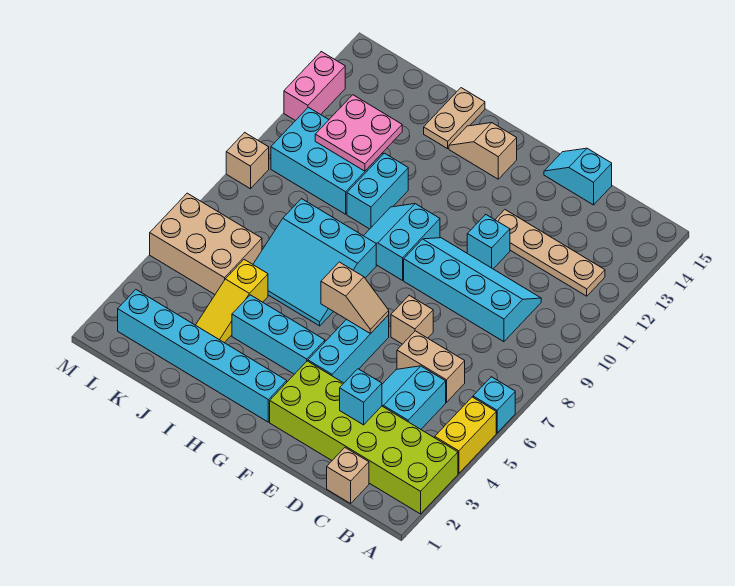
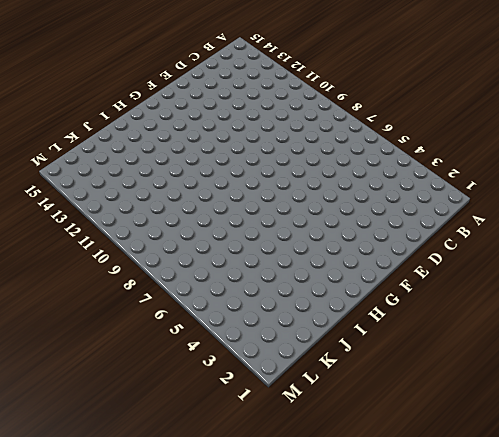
none -> lime brick A2:F3 level 1
none -> yellow brick A4:A5 level 1
none -> cyan brick A6 level 1

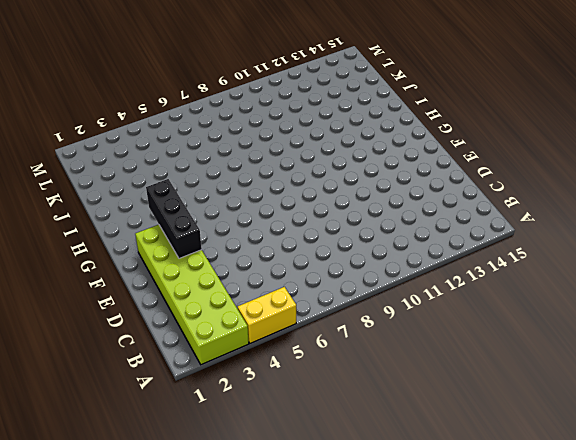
black brick E3:G3 level 2 -> none
none -> cyan brick A6 level 1
none -> tan plate B12:E12 level 1
none -> tan brick C1 level 1

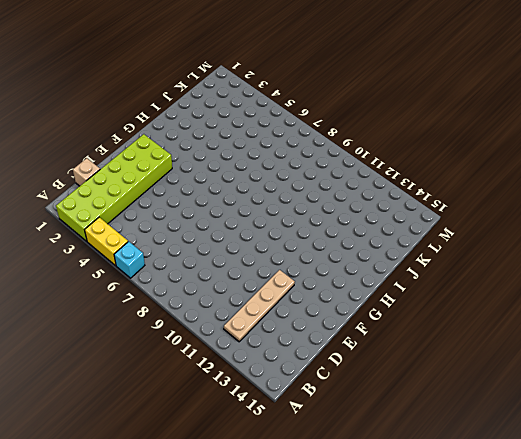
none -> cyan slope C4:D5 level 1 top C
none -> tan brick C6:D6 level 1
none -> cyan slope C9:F10 level 1 top 9

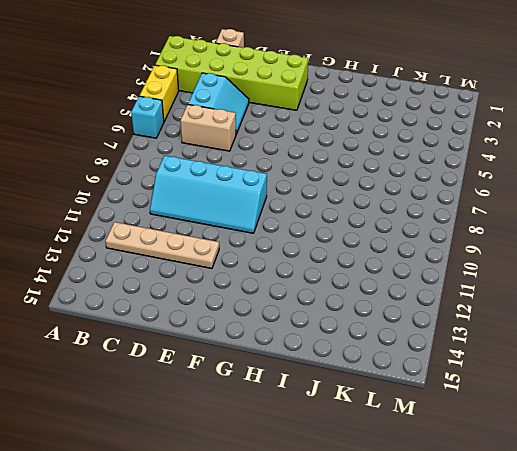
none -> cyan slope D15:E15 level 1 top D
none -> tan brick E7 level 1
none -> cyan brick E11 level 1

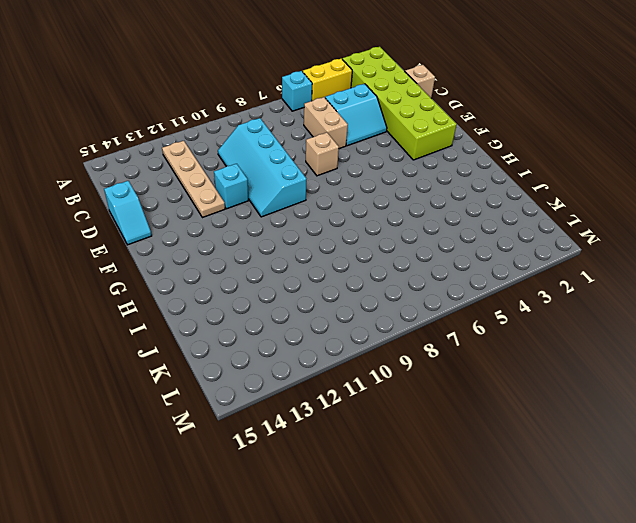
none -> cyan brick F4:F6 level 1
none -> cyan brick G2:L2 level 1
none -> cyan brick G4:I4 level 1

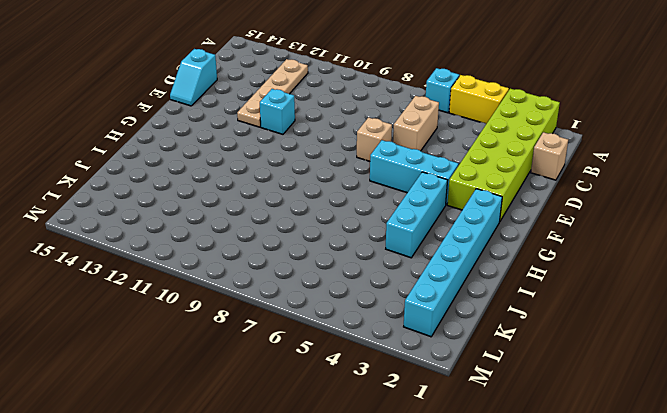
none -> cyan slope C4:D5 level 1 top C
none -> cyan slope C9:F10 level 1 top 9
none -> cyan slope G9:H10 level 1 top G

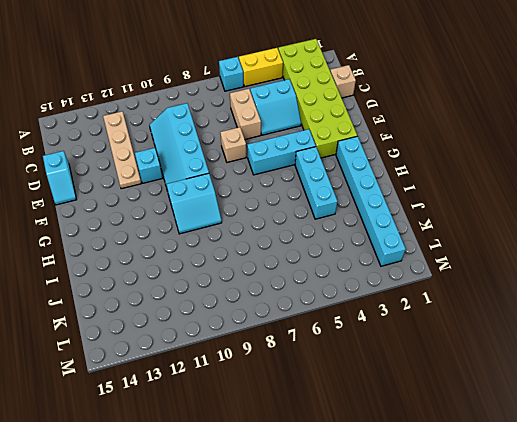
none -> tan slope G14:H14 level 1 top G
none -> cyan slope H6:J8 level 1 top 8
none -> cyan brick I10:I11 level 1

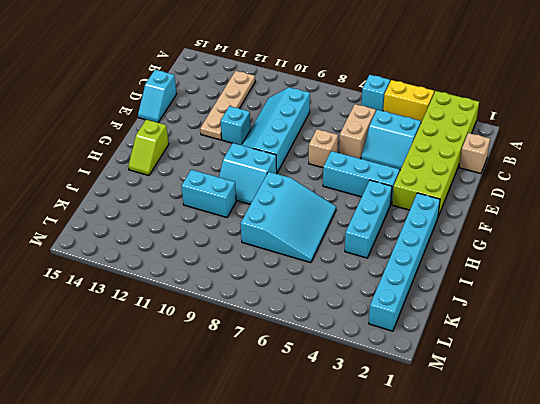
lime slope G14:H14 level 1 top G -> tan slope G14:H14 level 1 top G
none -> tan plate I14:I15 level 1
none -> yellow slope J3:J5 level 1 top 5
none -> cyan brick J10:L11 level 1

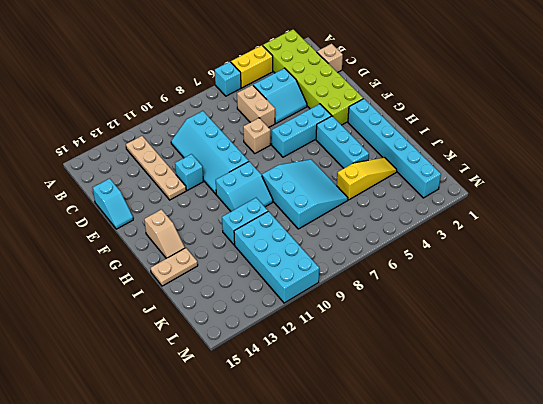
cyan brick J10:M11 level 1 -> cyan brick J10:L11 level 1
none -> tan brick K5:M6 level 1
none -> tan brick M9 level 1
none -> pink brick M12:M13 level 1

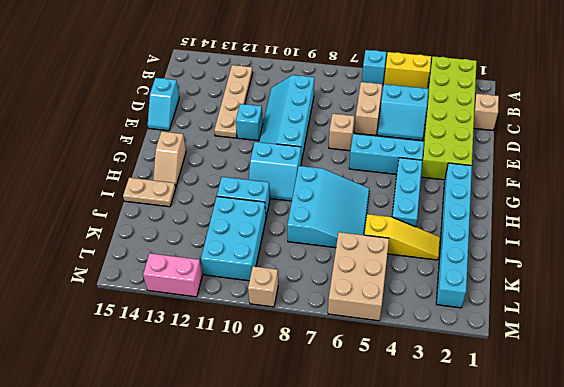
none -> cyan brick D3 level 2
none -> tan slope F6:G6 level 2 top G
none -> pink plate J11:K12 level 2

